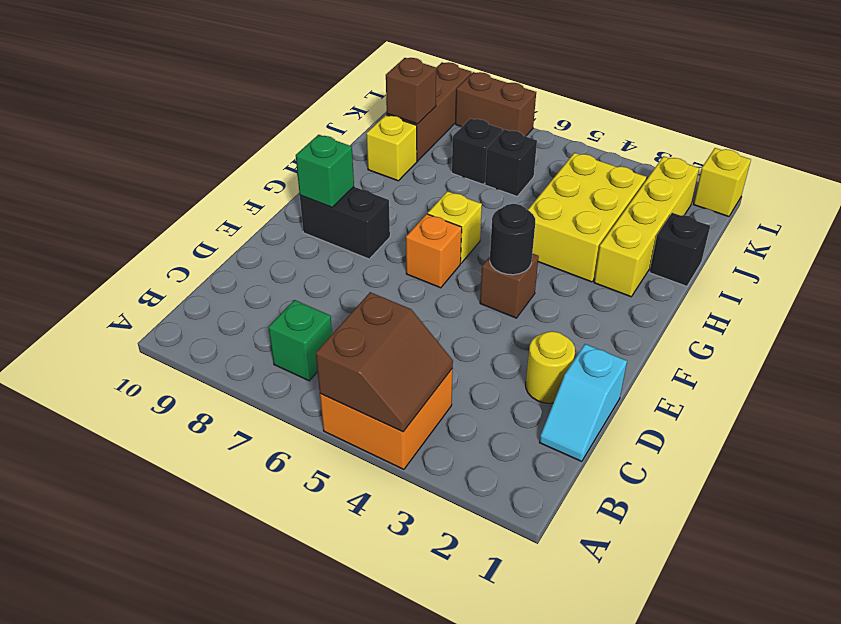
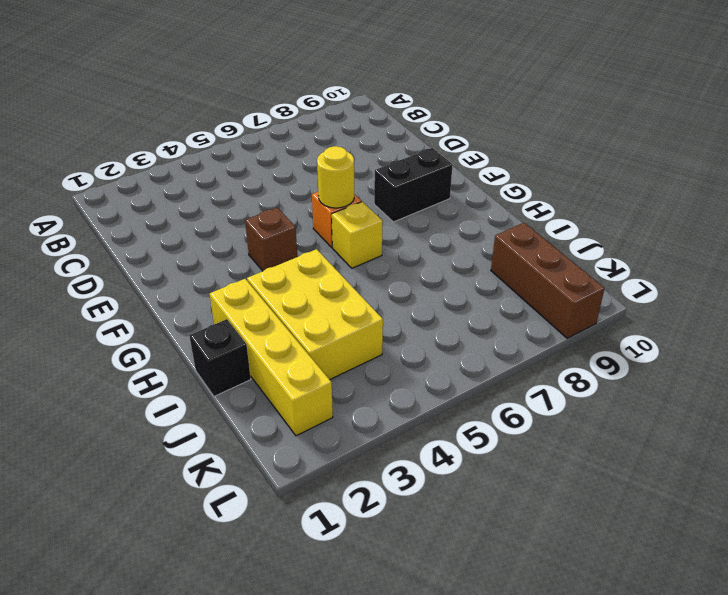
yellow round brick F6 level 2 -> yellow round brick D2 level 1
none -> orange brick A4:B5 level 1
none -> green brick B7 level 1
none -> cyan slope C1:D1 level 1 top D

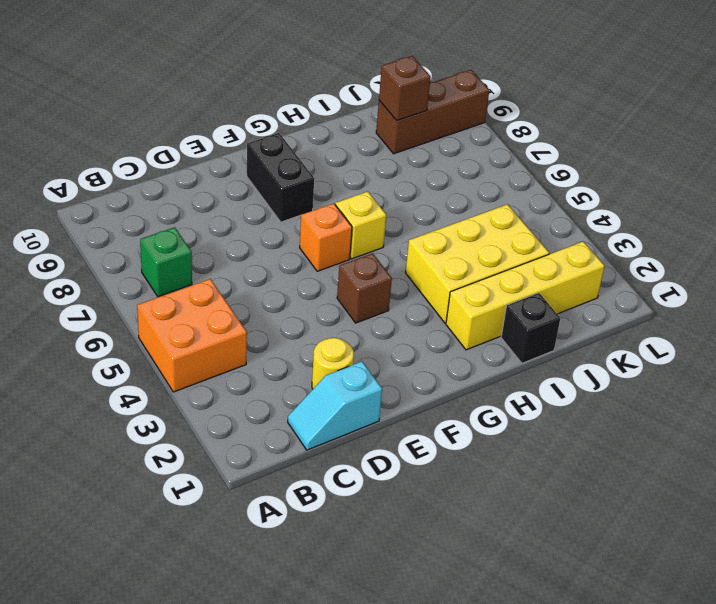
none -> yellow brick I9 level 1
none -> black brick J6 level 1
none -> black brick J7 level 1

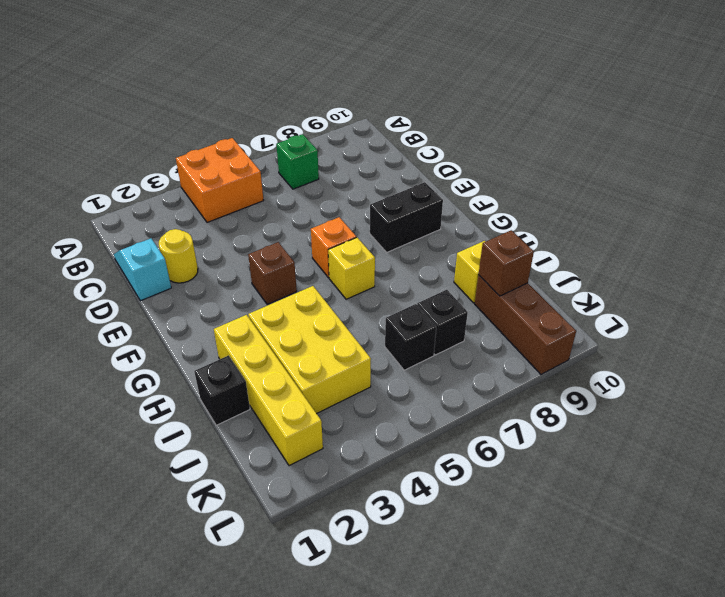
none -> yellow brick L1 level 1
none -> brown brick L7:L8 level 1
none -> brown slope A4:B5 level 2 top 5

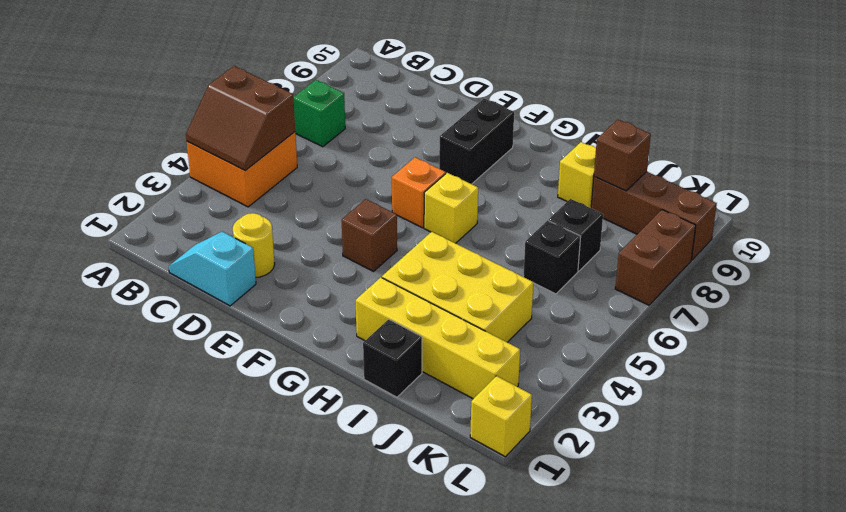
none -> black round brick F4 level 2
none -> green brick F9 level 2

